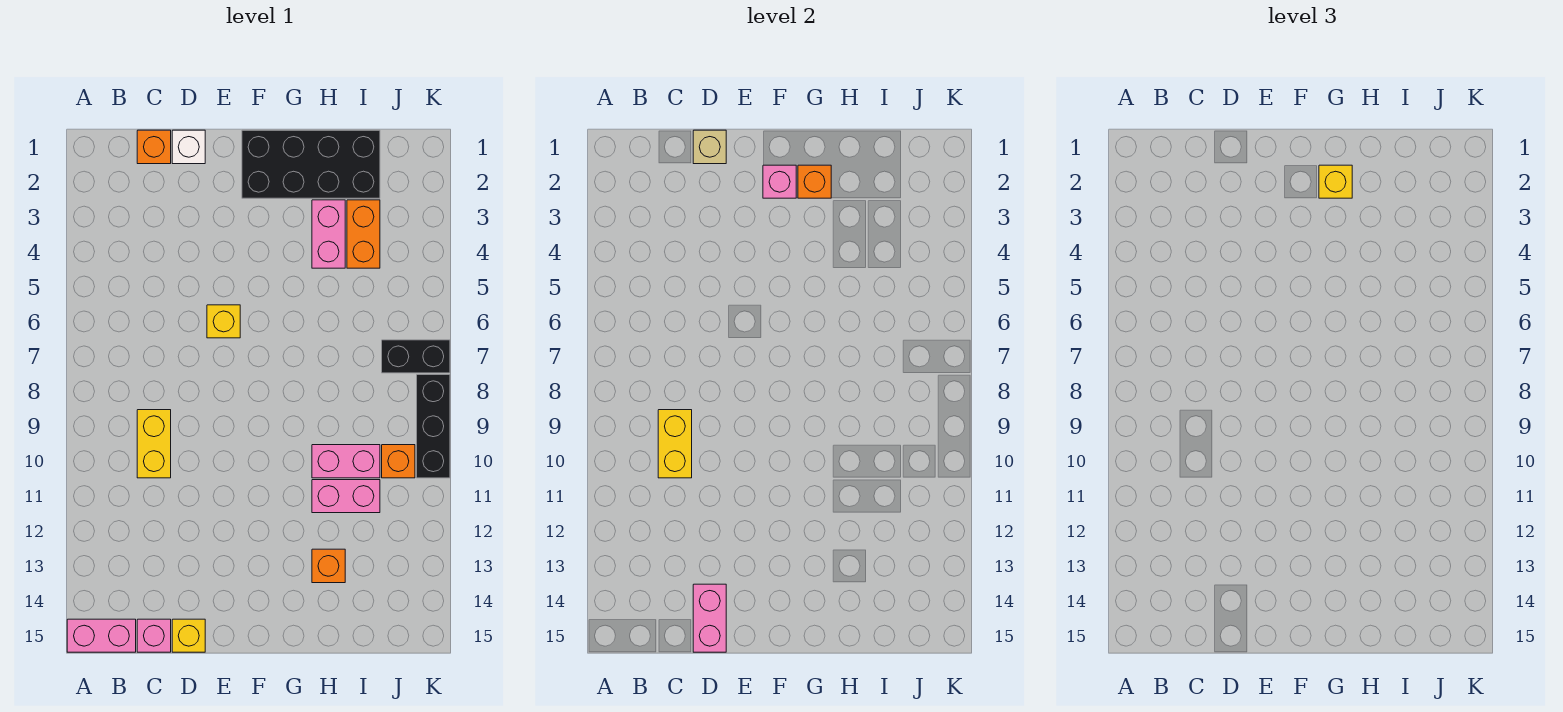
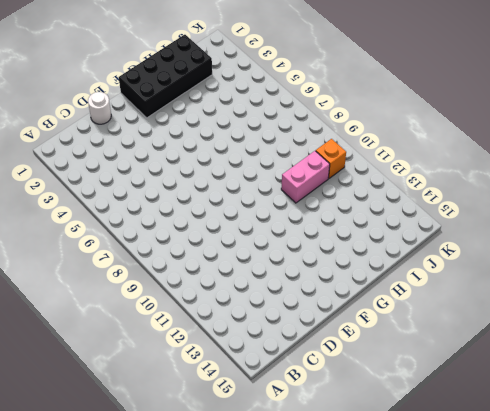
white round brick D1 level 1 -> white brick D1 level 1
none -> pink brick A15:B15 level 1
none -> orange brick C1 level 1
none -> yellow brick C9:C10 level 1

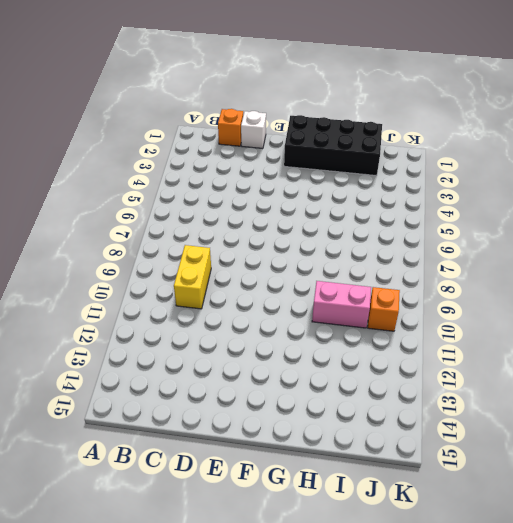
none -> pink brick A15:B15 level 1
none -> pink brick C15 level 1
none -> yellow brick D15 level 1

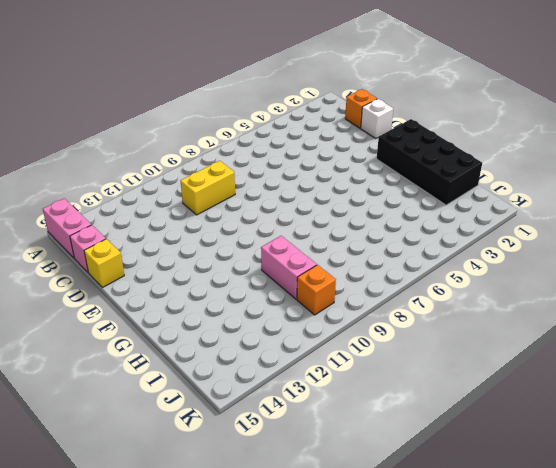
none -> yellow brick E6 level 1
none -> pink brick H3:H4 level 1
none -> pink brick H11:I11 level 1

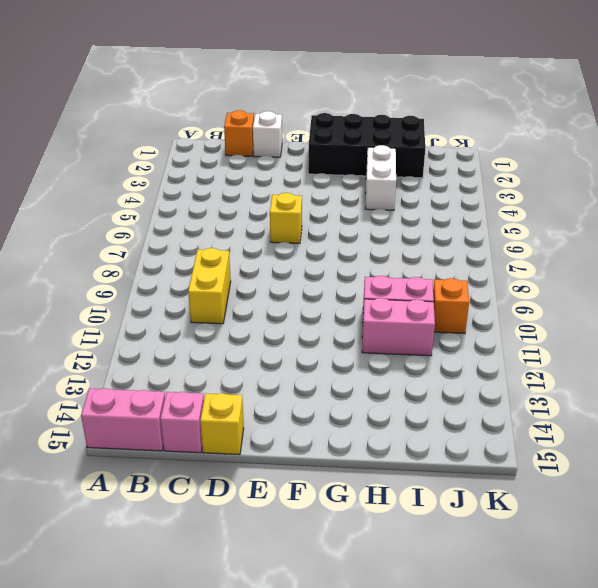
white brick H3:H4 level 1 -> pink brick H3:H4 level 1
none -> orange brick H13 level 1
none -> orange brick I3:I4 level 1
none -> black brick J7:K7 level 1

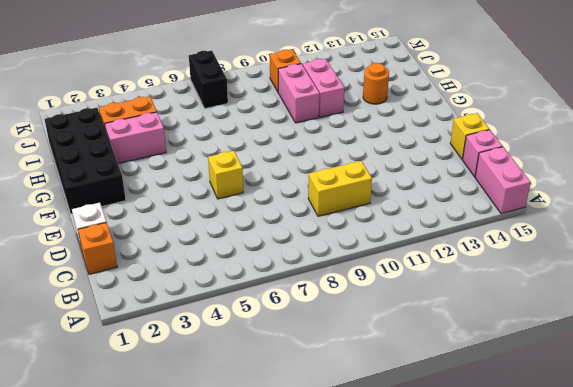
orange round brick H13 level 1 -> orange brick H13 level 1
none -> black brick K8:K10 level 1
none -> yellow brick C9:C10 level 2
none -> tan brick D1 level 2

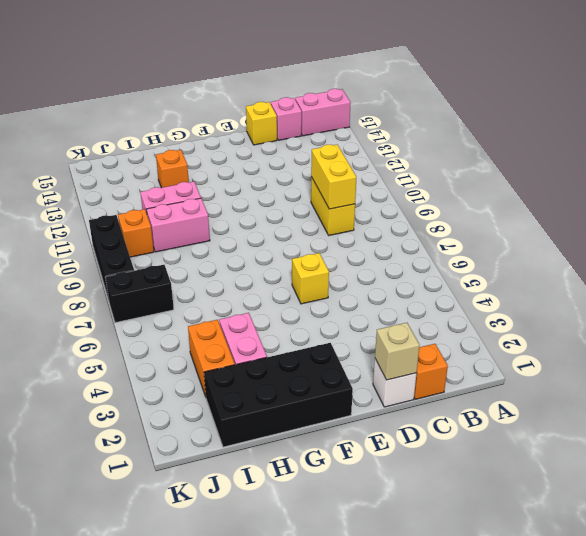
none -> pink brick D14:D15 level 2
none -> pink brick F2 level 2
none -> orange brick G2 level 2

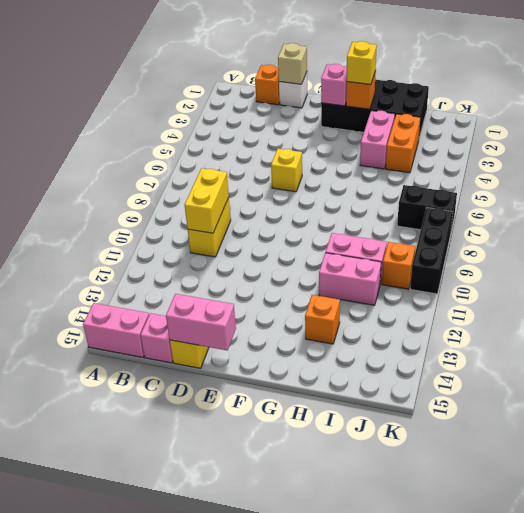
pink brick D15:E15 level 2 -> pink brick D14:D15 level 2

